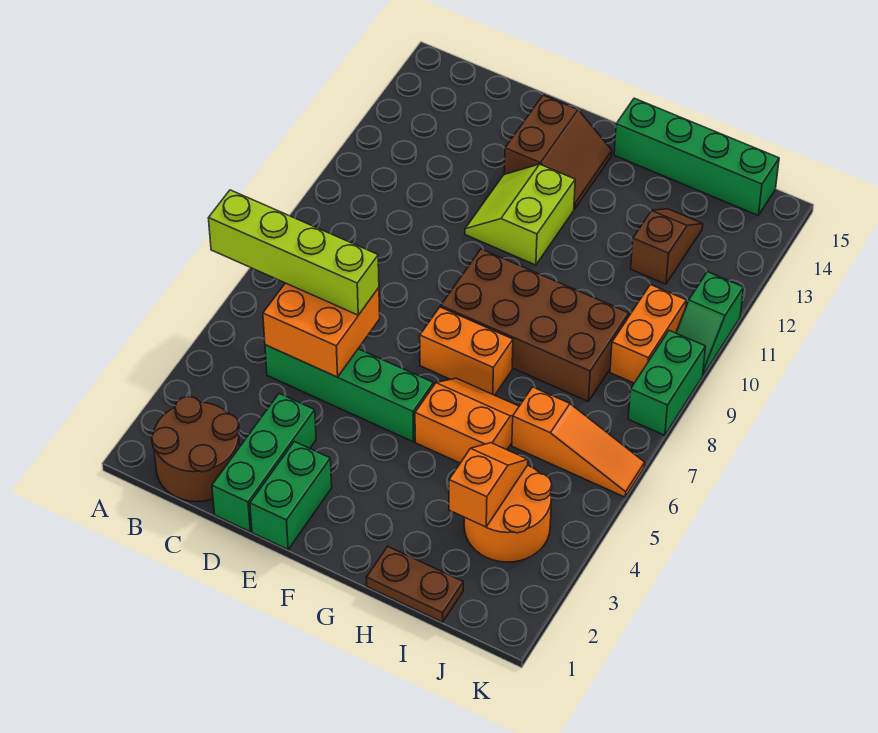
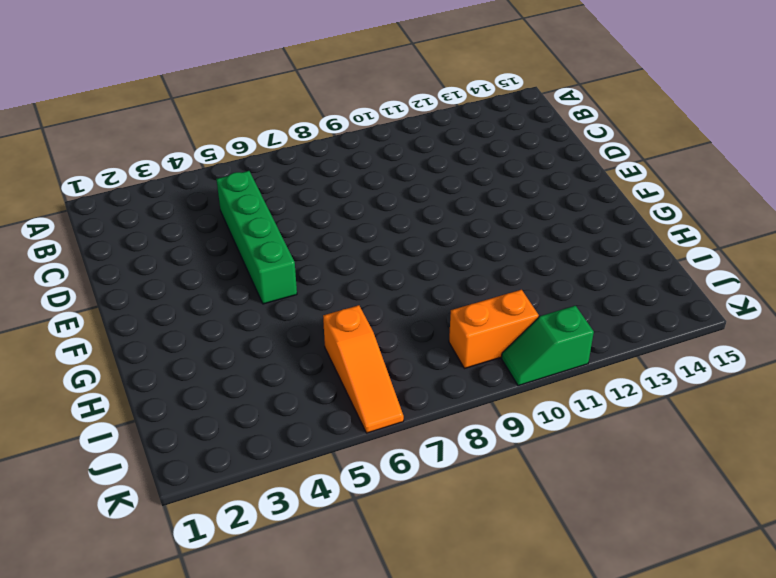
none -> brown round brick B1:C2 level 1
none -> green brick D1:D3 level 1
none -> green brick E1:E2 level 1

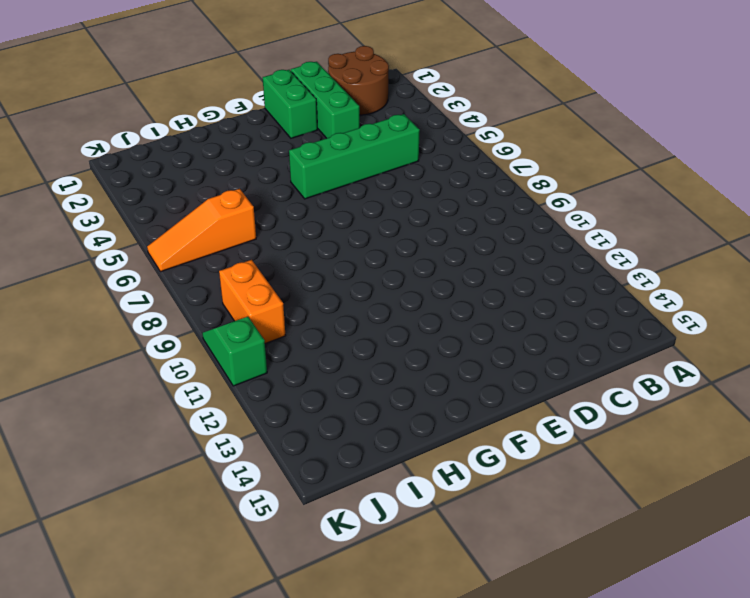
none -> lime slope E11:F12 level 1 top F
none -> brown slope E13:F14 level 1 top E
none -> orange brick F7:G7 level 1

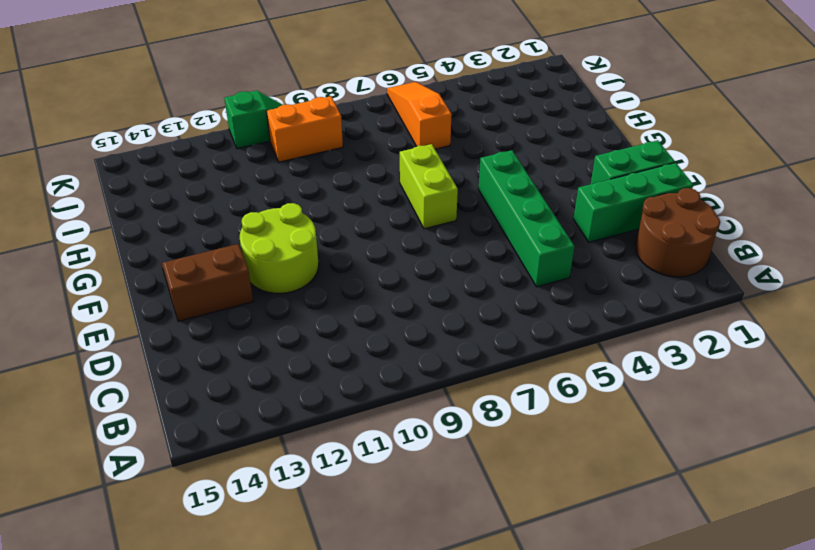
lime round brick E11:F12 level 1 -> lime slope E11:F12 level 1 top F
lime brick F7:G7 level 1 -> orange brick F7:G7 level 1
none -> brown brick F8:I9 level 1
none -> orange slope G5:H6 level 1 top 5
none -> green brick G15:J15 level 1

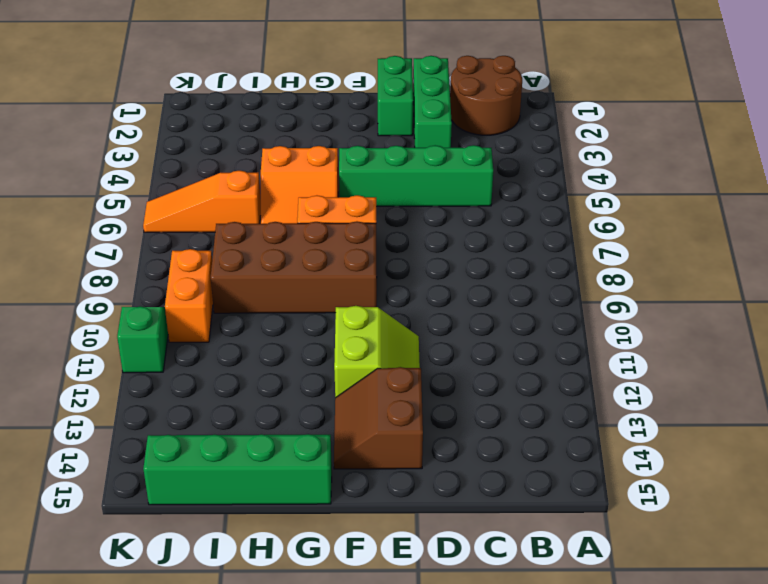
none -> brown plate H1:I1 level 1
none -> orange round brick I3:J4 level 1
none -> brown slope I12:I13 level 1 top 12

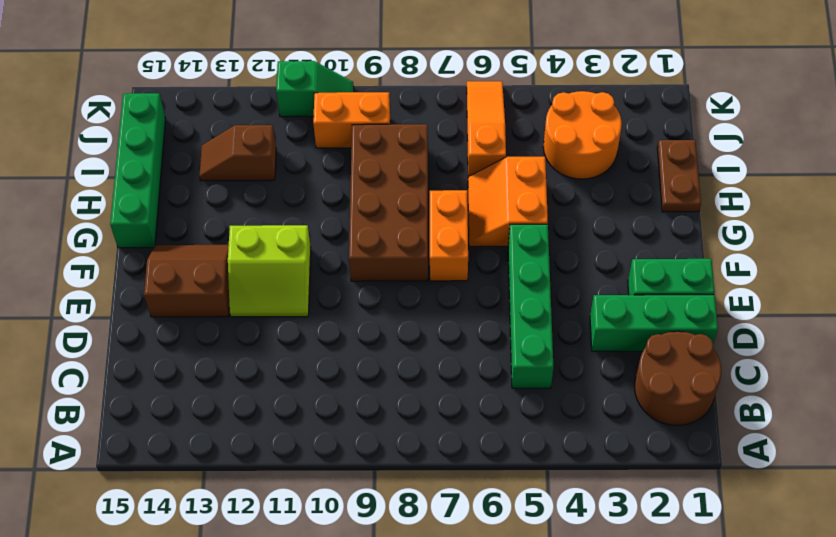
none -> green brick K8:K9 level 1
none -> orange brick C5:D6 level 2
none -> orange slope I3:I4 level 2 top 3

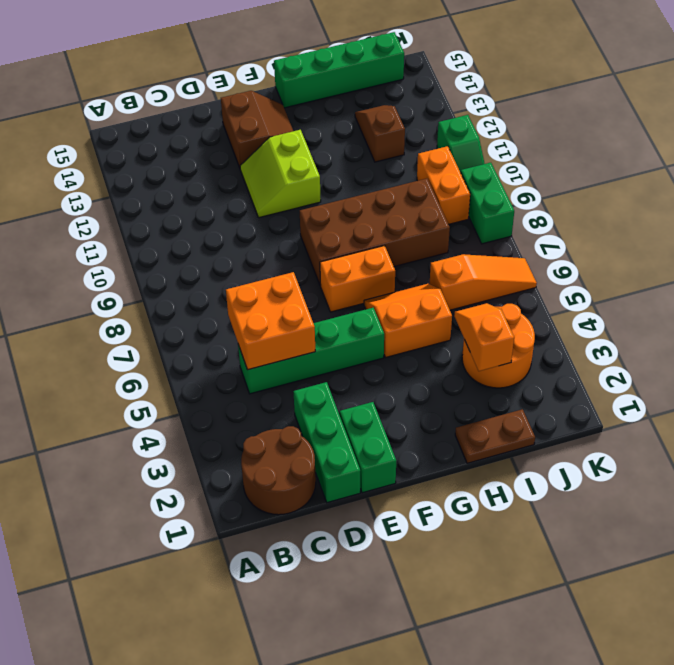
none -> lime brick A6:D6 level 3

